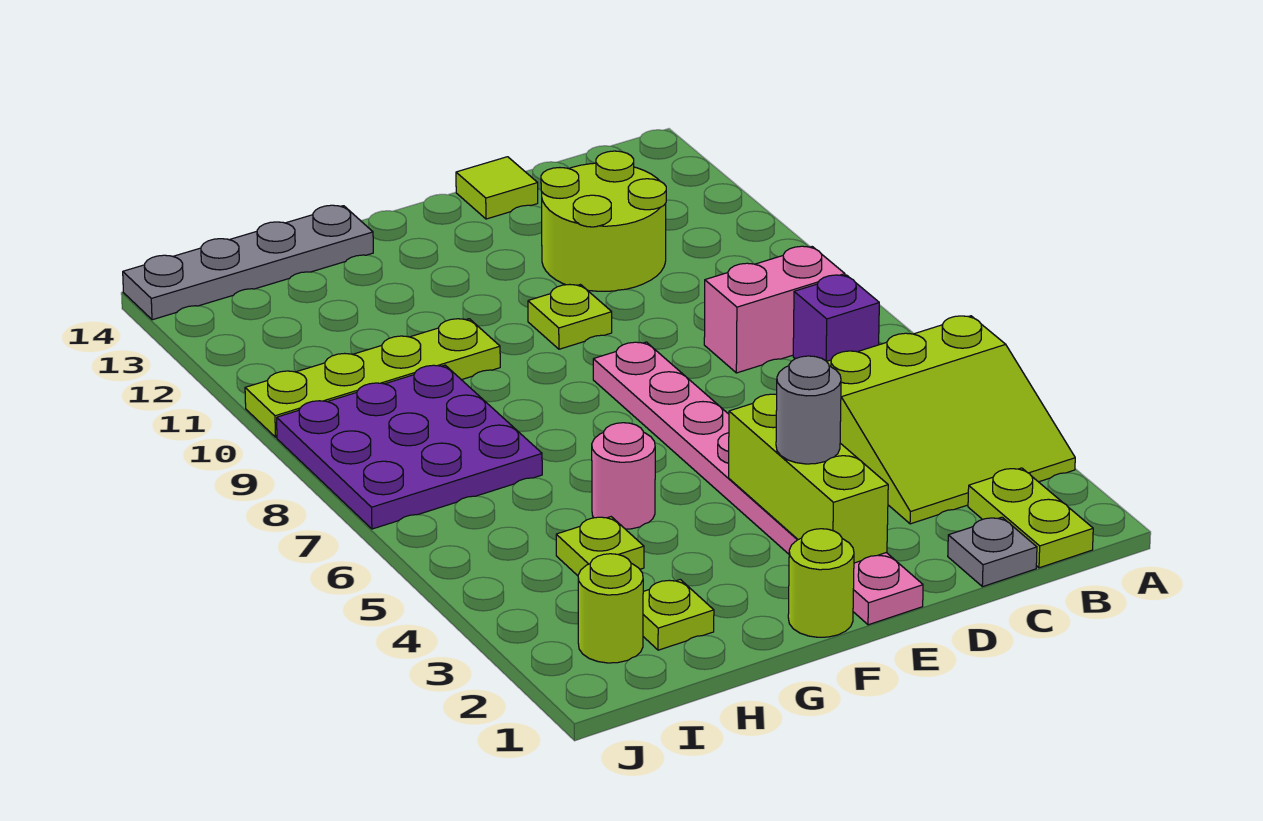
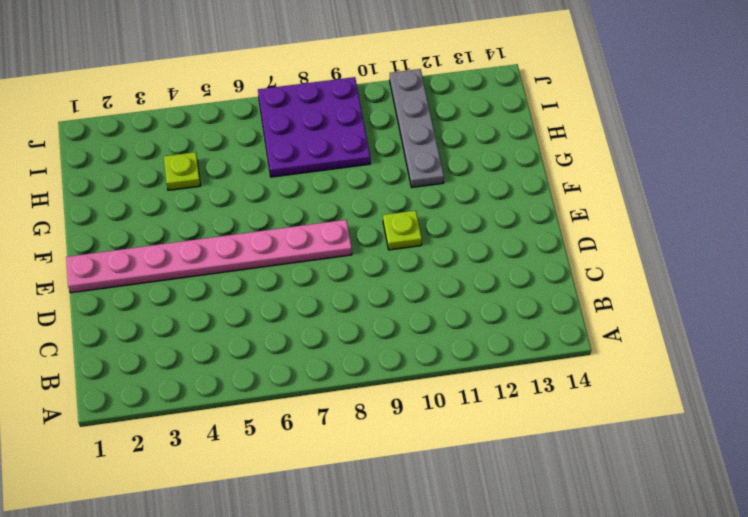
grey plate G11:J11 level 1 -> grey plate G14:J14 level 1
none -> lime slope A3:C5 level 1 top 5
none -> lime plate B1:B2 level 1
none -> purple brick B7 level 1

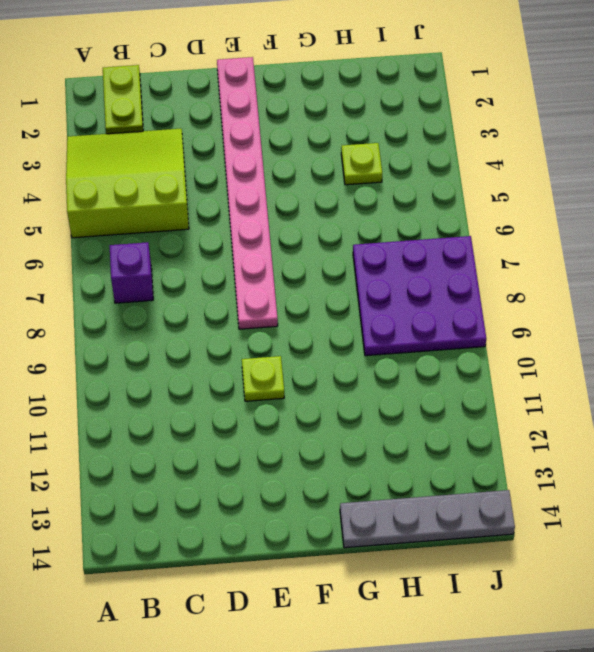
none -> pink brick B8:C8 level 1
none -> grey plate C1 level 1
none -> lime round brick C11:D12 level 1

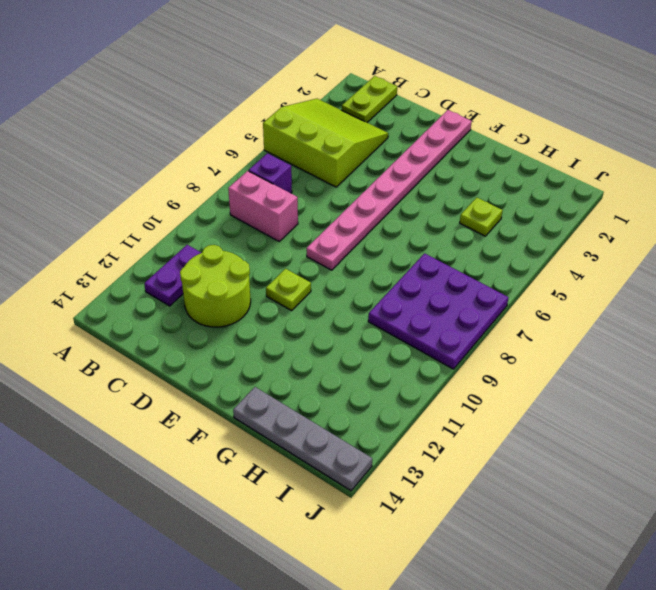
purple plate B11:B12 level 1 -> none
none -> grey plate C1 level 1
none -> lime tile D14 level 1
none -> lime round brick F1 level 1

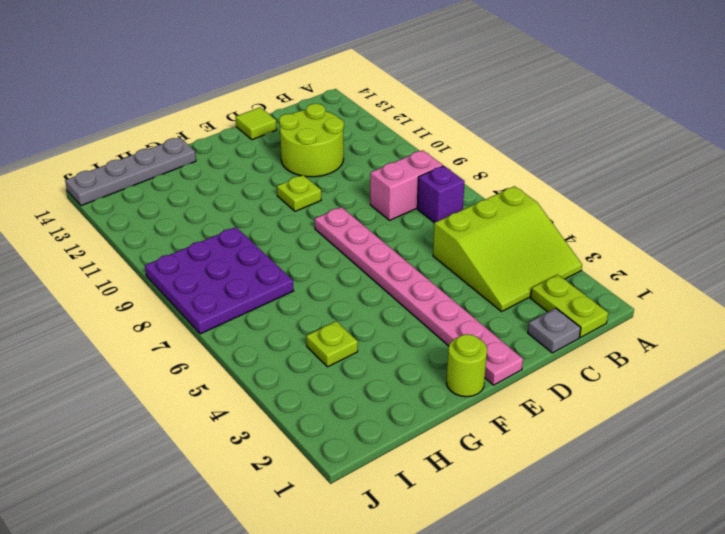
none -> pink round brick G5 level 1
none -> lime plate G10:J10 level 1
none -> lime plate H2 level 1

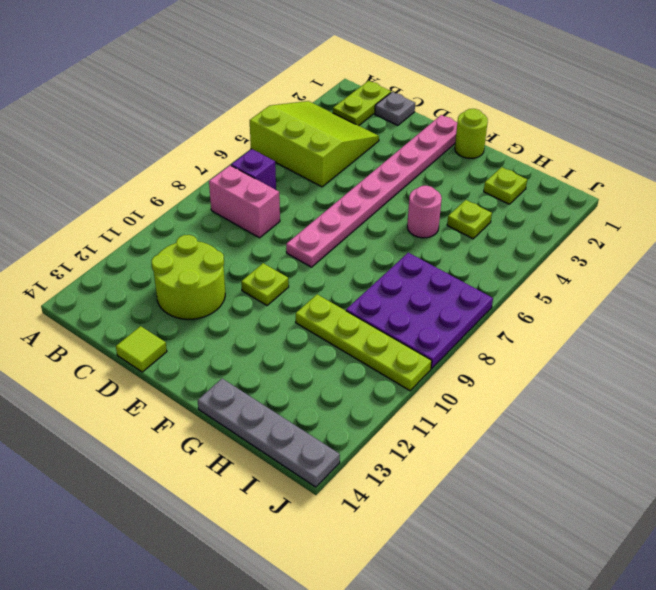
none -> lime round brick I2 level 1
none -> lime brick E2:E4 level 2
none -> grey round brick E3 level 3

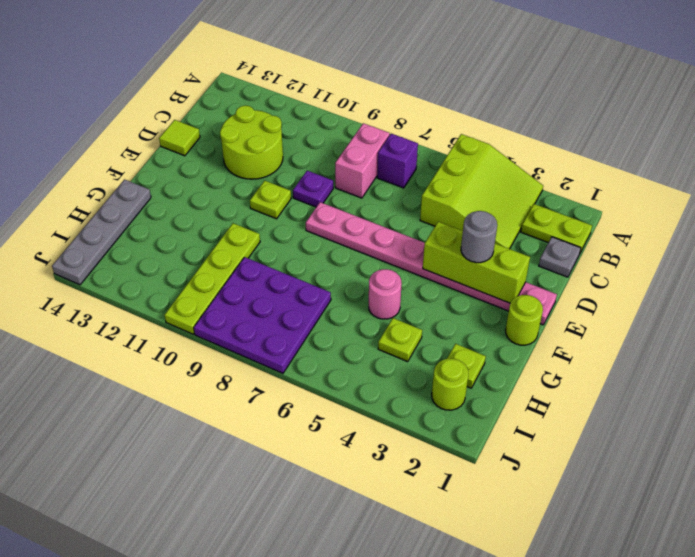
purple plate D9 level 1 -> none

